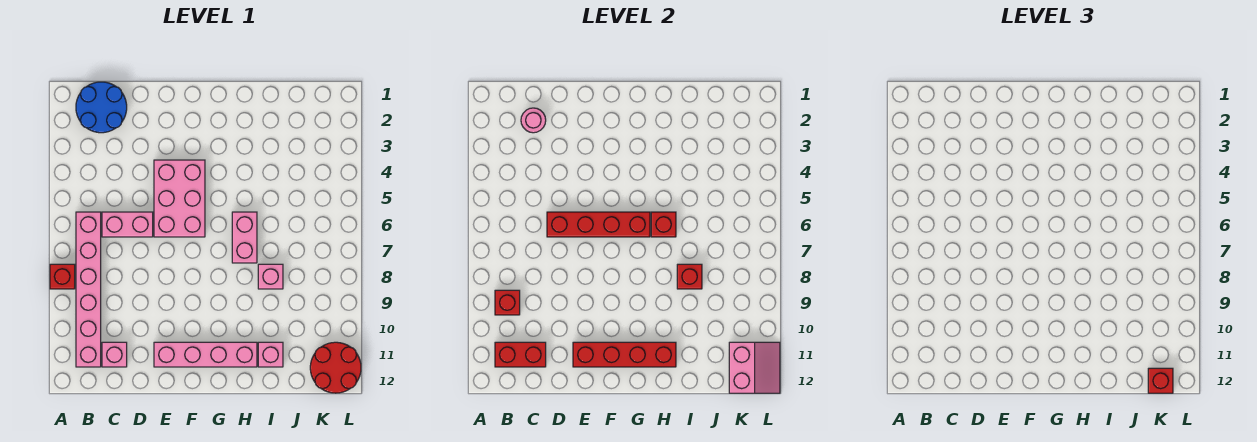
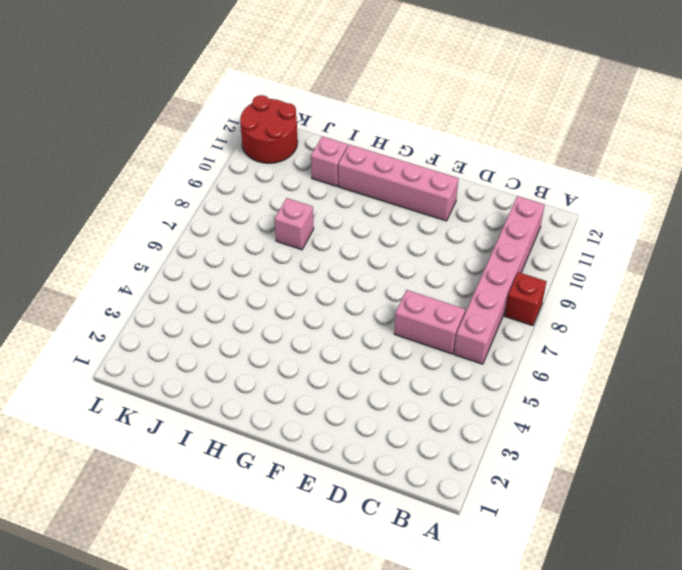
none -> blue round brick B1:C2 level 1
none -> pink brick C11 level 1
none -> pink brick E4:F6 level 1

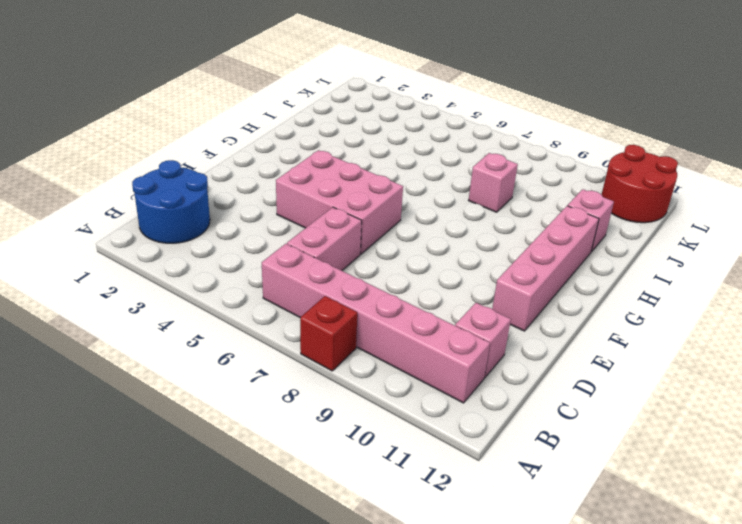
none -> pink brick H6:H7 level 1
none -> red brick B9 level 2
none -> red brick B11:C11 level 2

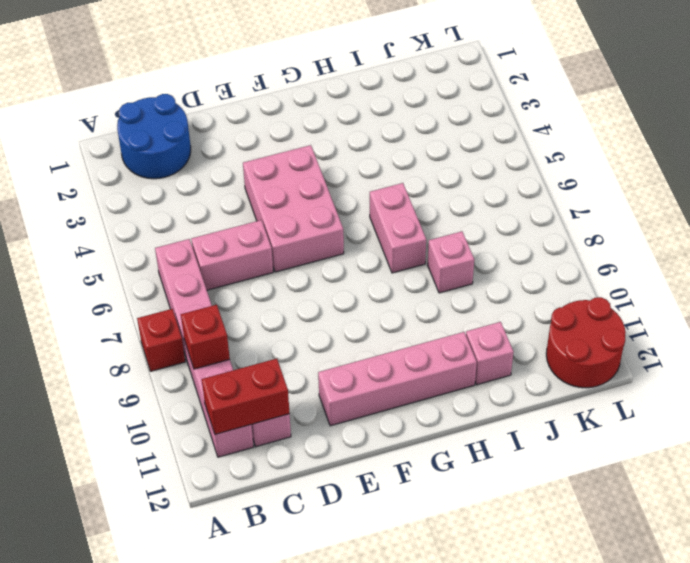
none -> pink round brick C2 level 2
none -> red brick D6:G6 level 2
none -> red brick E11:H11 level 2

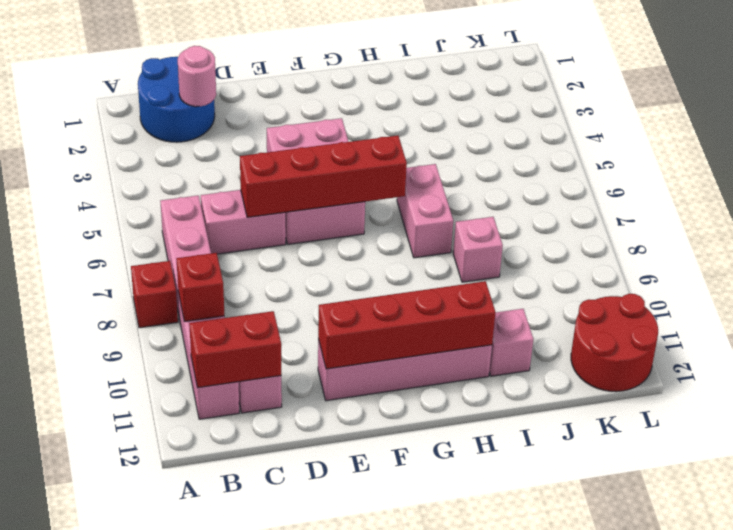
none -> red brick H6 level 2
none -> red brick I8 level 2
none -> pink slope K11:L12 level 2 top K

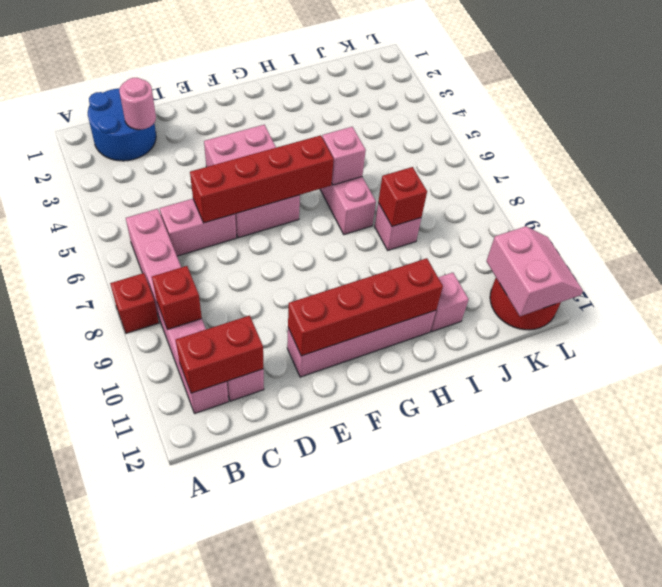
pink brick H6 level 2 -> red brick H6 level 2
none -> red brick K12 level 3

